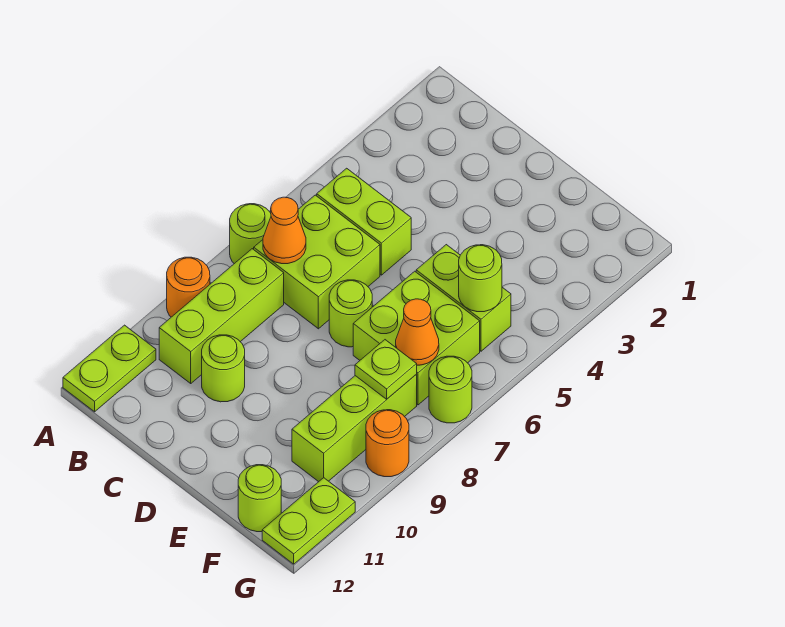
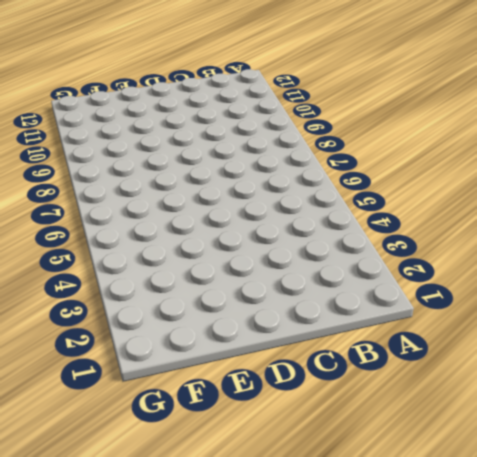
none -> lime round brick A7 level 1
none -> orange round brick A9 level 1
none -> lime plate A11:A12 level 1

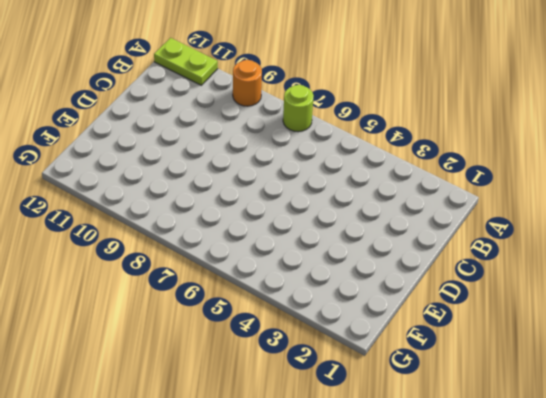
none -> lime brick B5:C5 level 1
none -> lime brick B6:C7 level 1
none -> lime brick B8:B10 level 1

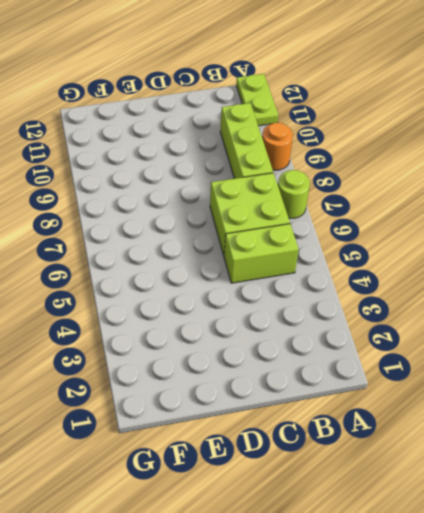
none -> lime round brick C10 level 1
none -> lime round brick D7 level 1
none -> lime brick E5:F5 level 1

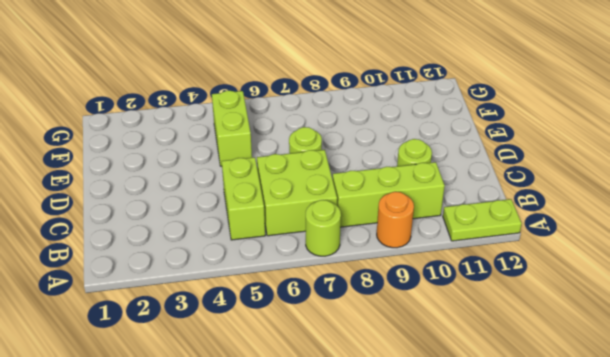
none -> lime brick E6:F7 level 1
none -> lime brick F8:F10 level 1
none -> lime round brick F12 level 1

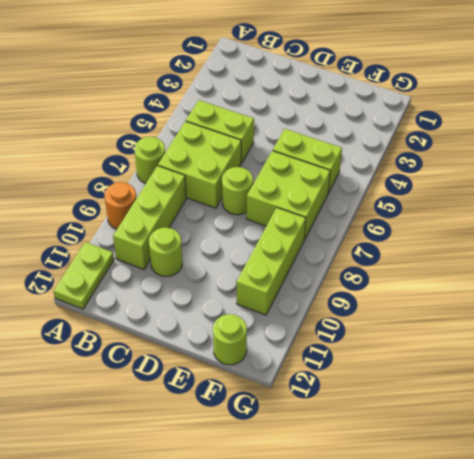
none -> lime round brick G7 level 1
none -> orange round brick G9 level 1
none -> lime plate G11:G12 level 1

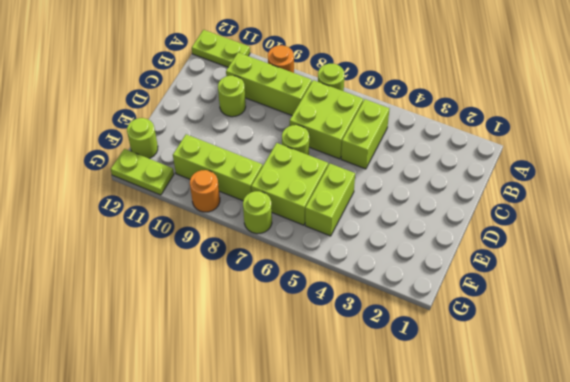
none -> orange cone B7 level 2
none -> lime round brick F5 level 2
none -> orange cone F7 level 2

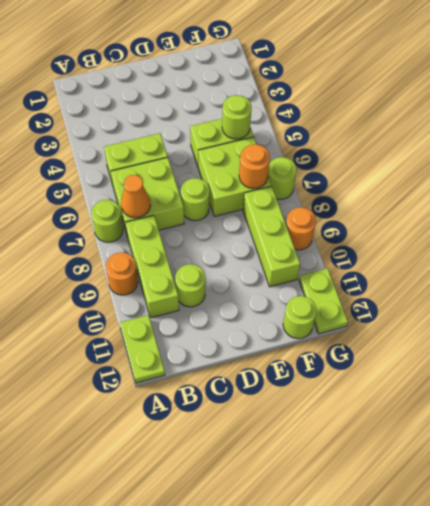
orange round brick F7 level 2 -> orange cone F7 level 2
none -> lime plate F8 level 2

